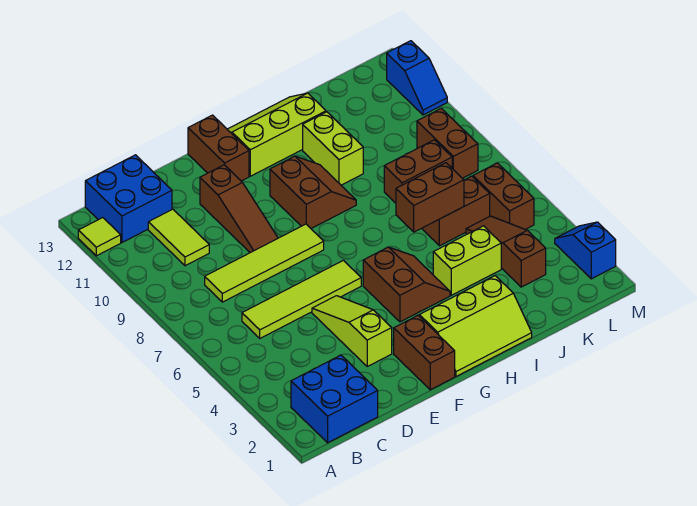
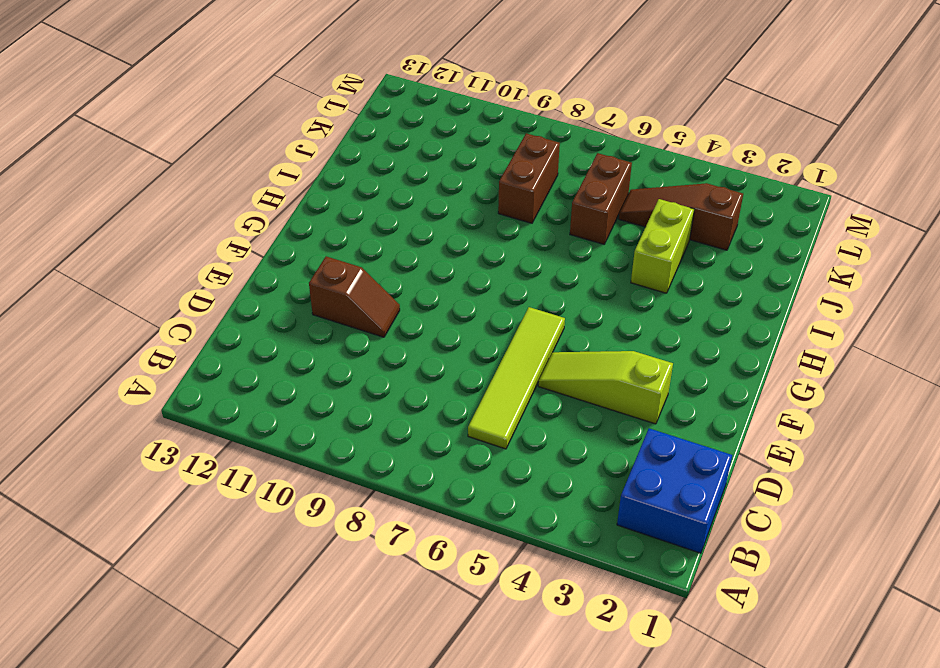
brown slope E10:E11 level 1 top 11 -> brown slope E9:E11 level 1 top 11
none -> lime tile A12 level 1
none -> blue brick B12:C13 level 1
none -> lime tile C8:F8 level 1

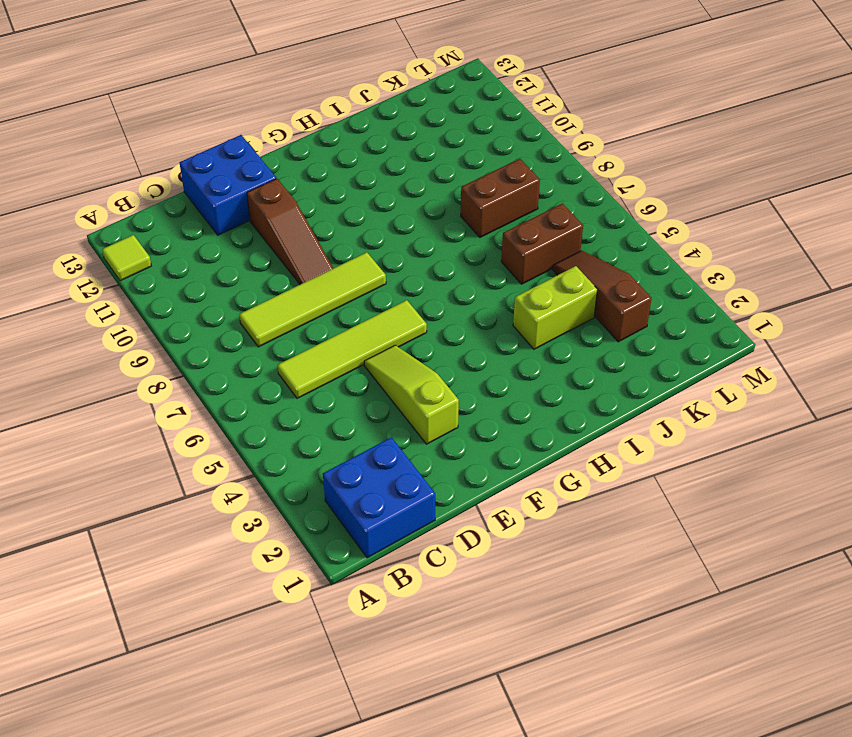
blue brick D12:E13 level 1 -> blue brick B12:C13 level 1
none -> lime tile C10:C11 level 1
none -> brown brick F1:F2 level 1
none -> brown brick F12:F13 level 1

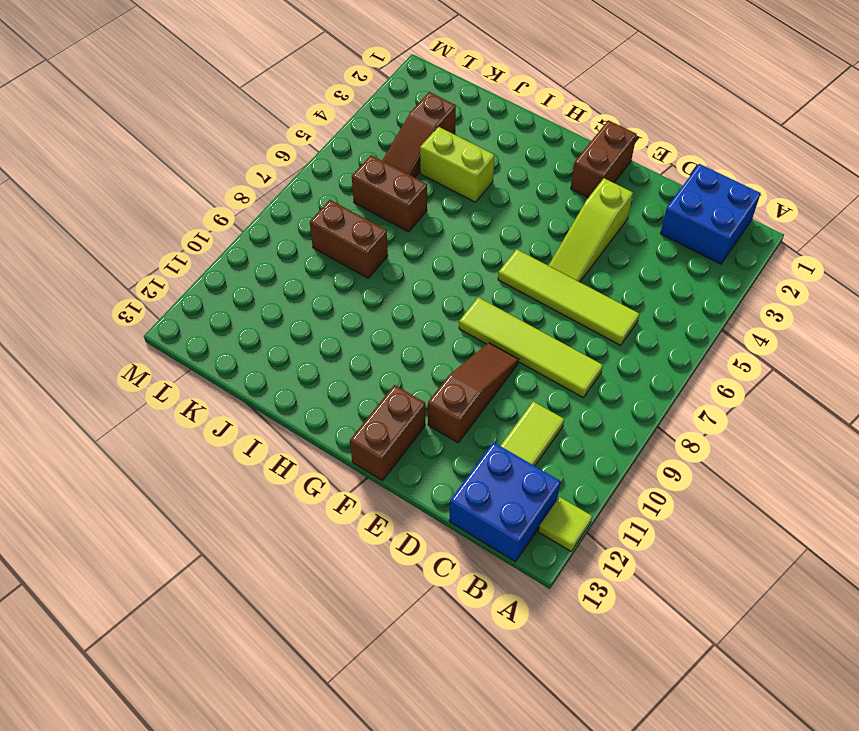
none -> lime slope G1:I2 level 1 top 2
none -> brown slope G4:H5 level 1 top G
none -> brown slope G9:H10 level 1 top G

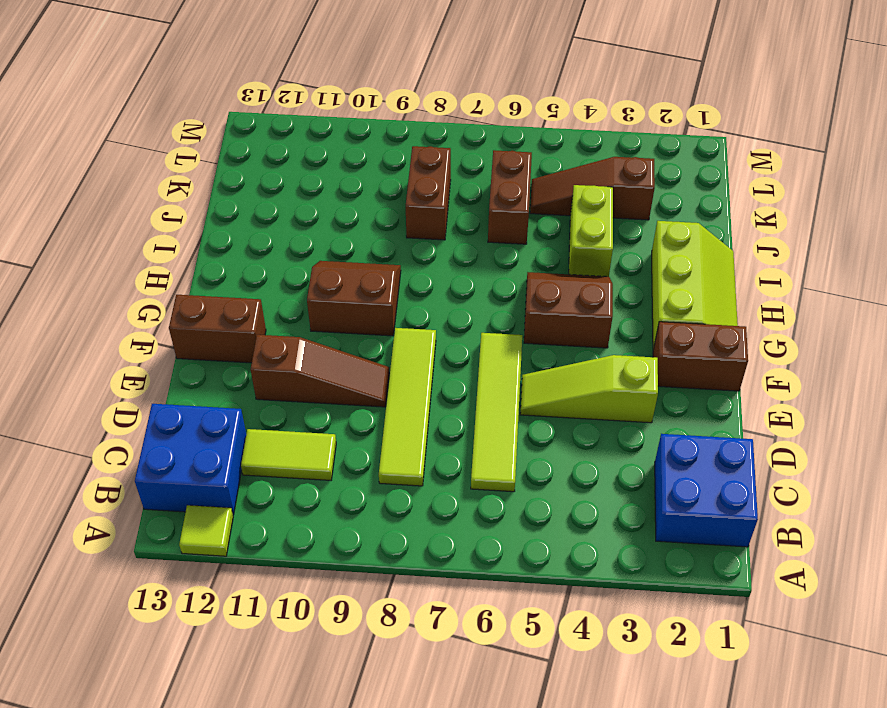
none -> lime slope G12:I13 level 1 top 12
none -> lime brick I10:I11 level 1
none -> brown brick L5:L6 level 1

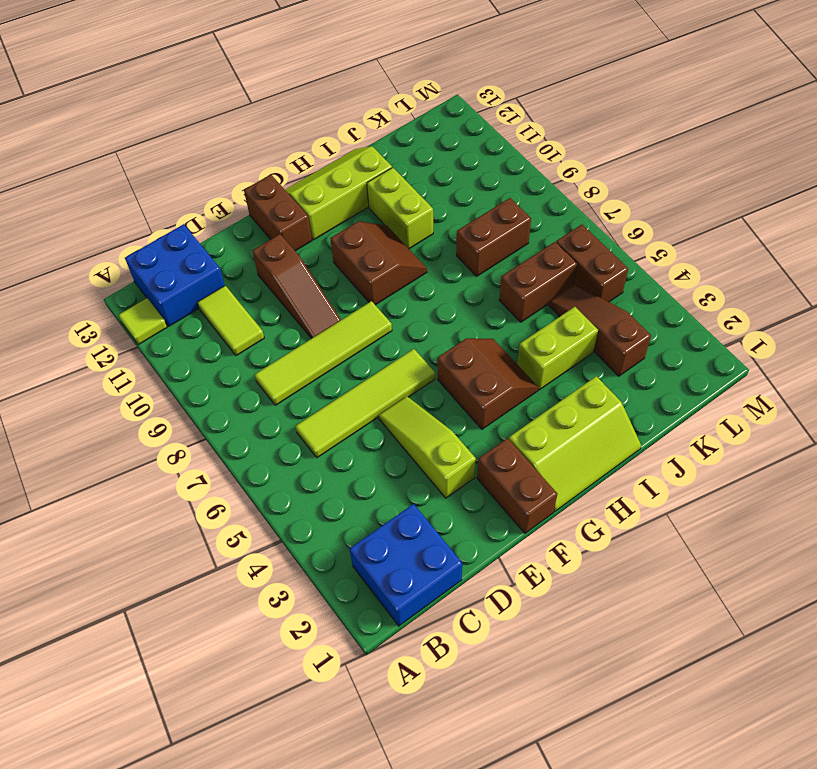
none -> brown brick L8:L9 level 1
none -> blue slope M2:M3 level 1 top 2
none -> blue slope M11:M12 level 1 top 12

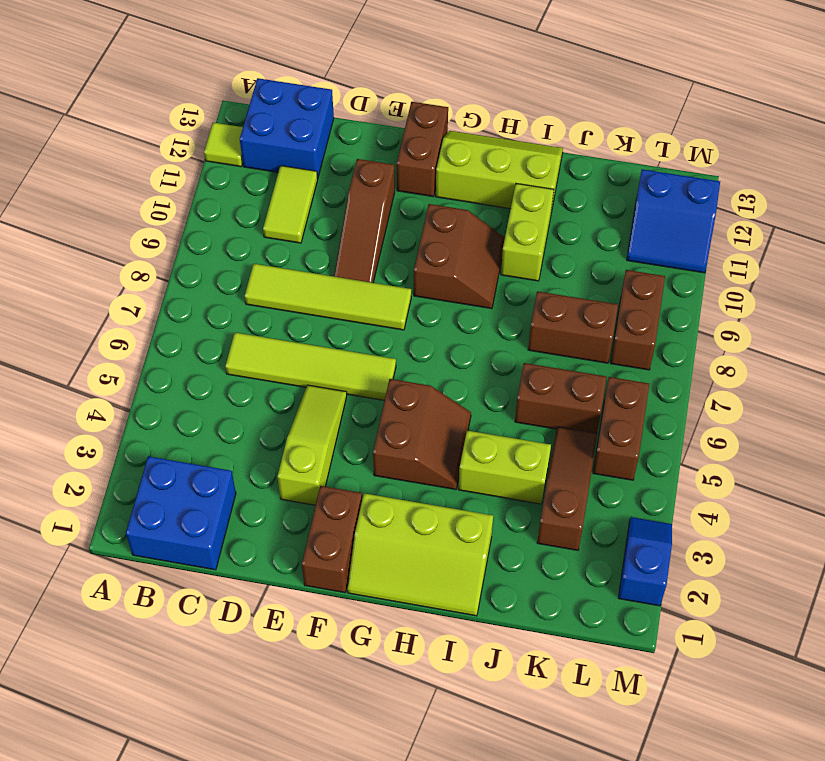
blue slope L11:M12 level 1 top 12 -> blue slope M11:M12 level 1 top 12
none -> brown brick I6:J6 level 2

